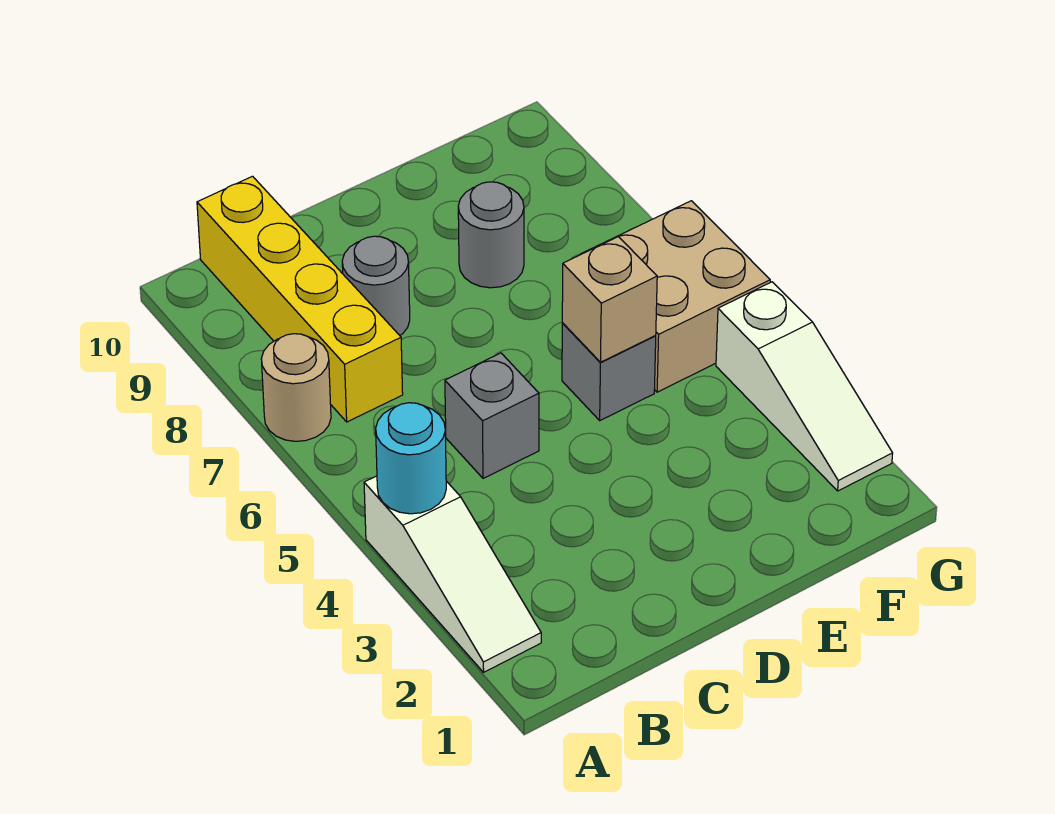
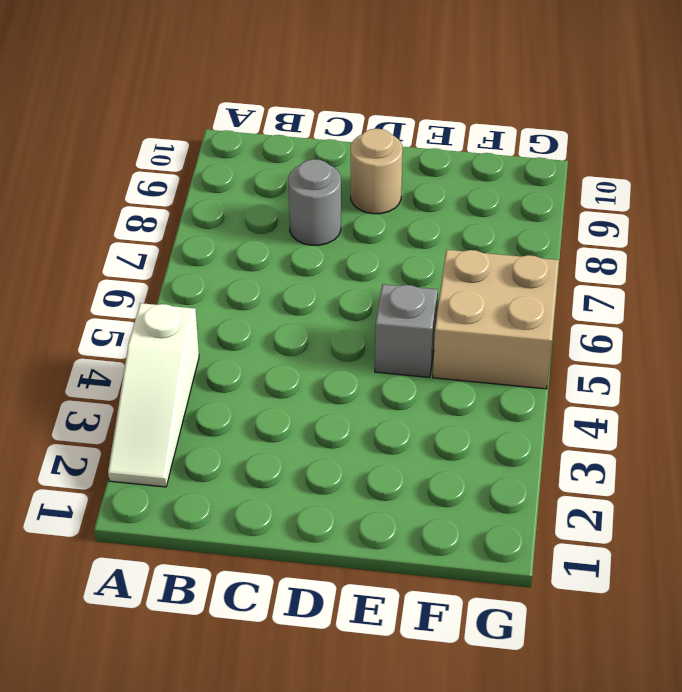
tan round brick D9 level 1 -> tan round brick A7 level 1
none -> yellow brick B7:B10 level 1
none -> grey brick C5 level 1

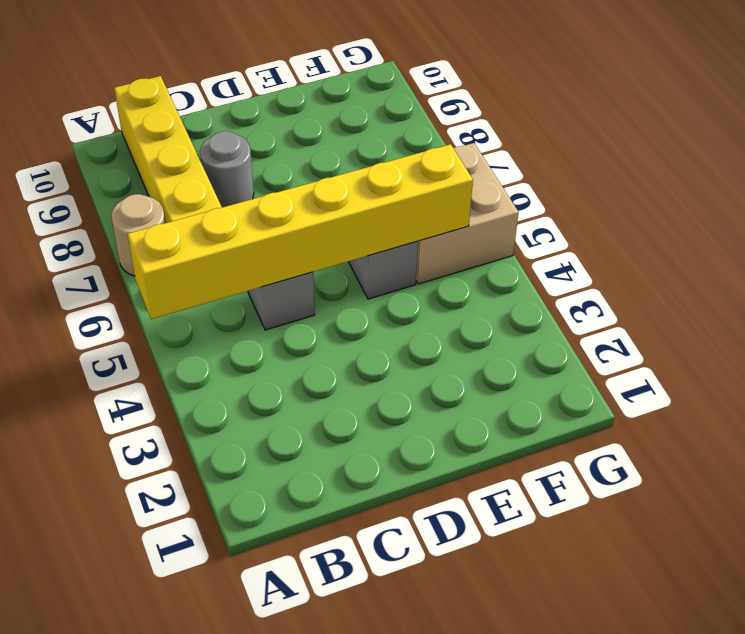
yellow brick A5:F5 level 2 -> tan brick E5 level 2
none -> white slope A2:A4 level 1 top 4
none -> grey round brick E8 level 1

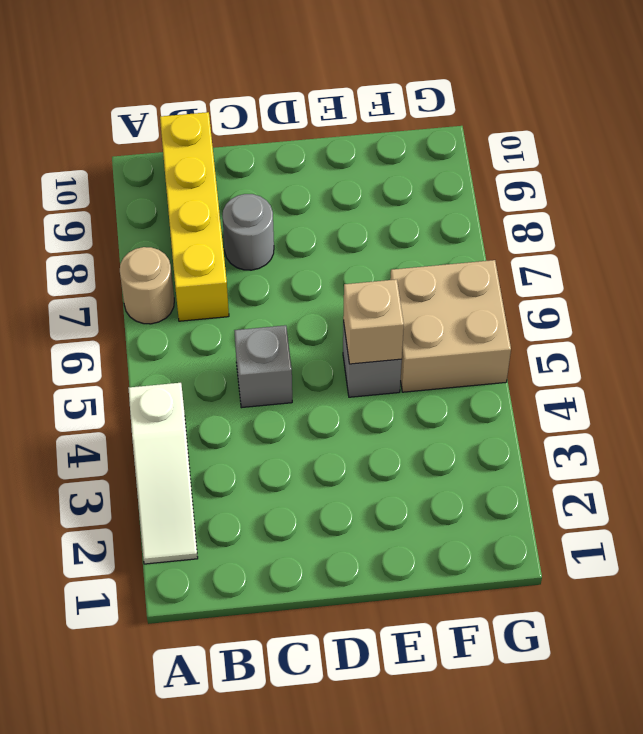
none -> grey round brick E8 level 1
none -> white slope G2:G4 level 1 top 4

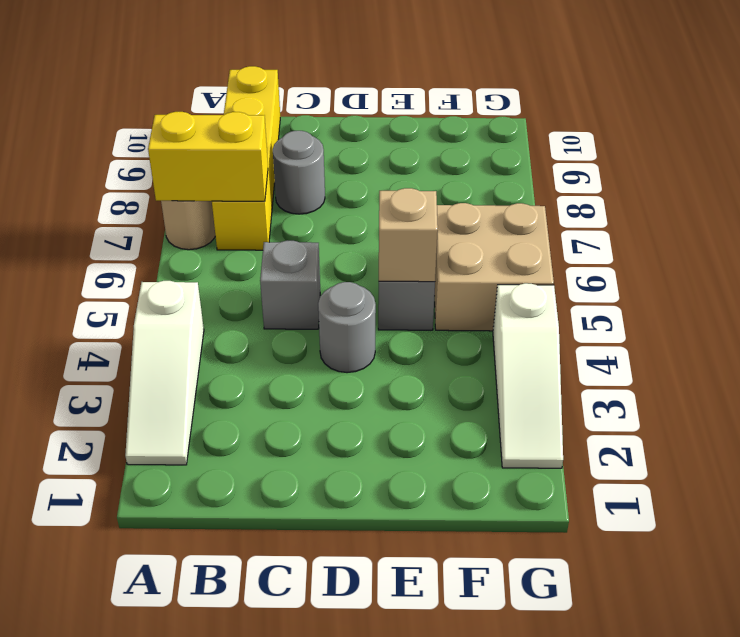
yellow brick A7:B7 level 2 -> none
grey round brick D4 level 1 -> grey round brick E8 level 1
none -> cyan round brick A4 level 2

